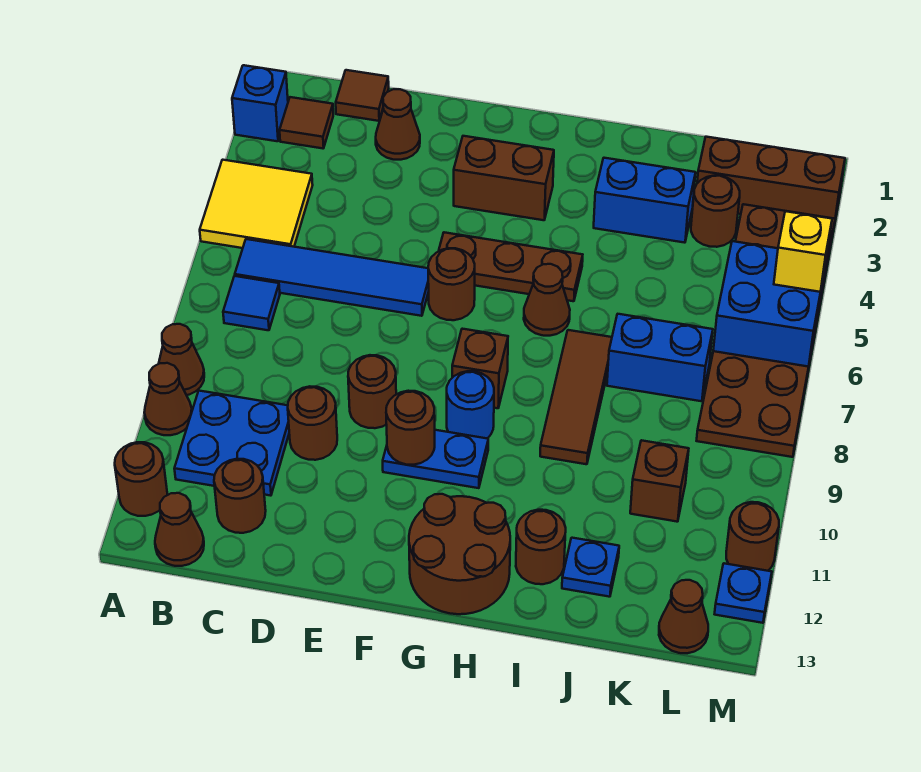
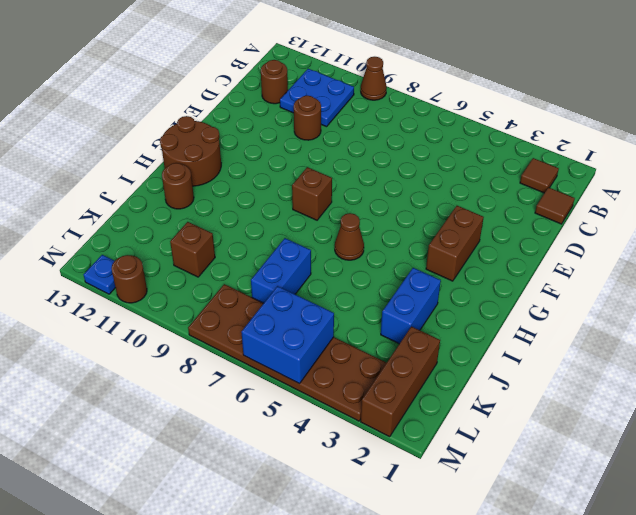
none -> blue brick A2 level 1
none -> yellow tile A4:B5 level 1
none -> brown cone A10 level 1
none -> brown round brick A12 level 1

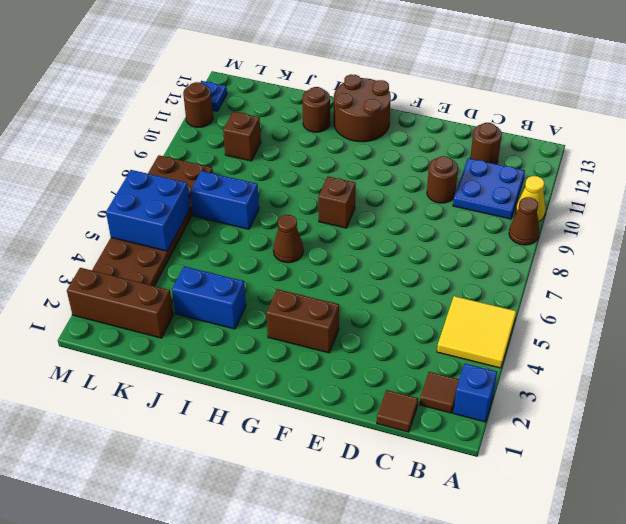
yellow cone A10 level 1 -> brown cone A10 level 1
none -> brown round brick A12 level 1
none -> blue tile B6:E6 level 1
none -> blue tile B7 level 1
none -> brown cone B13 level 1

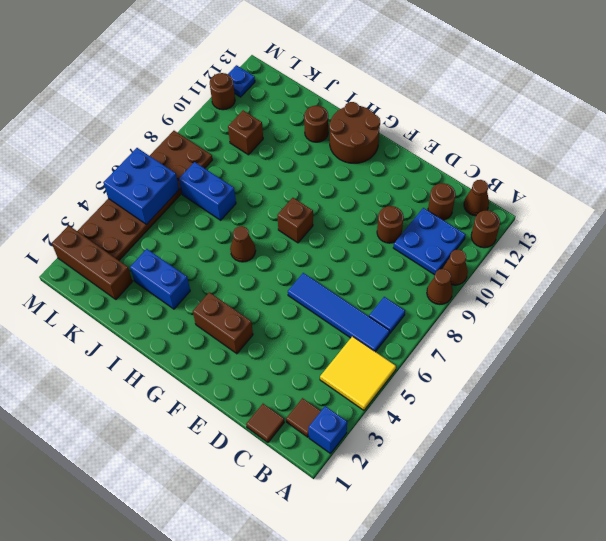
none -> brown cone D2 level 1
none -> brown round brick E9 level 1
none -> brown plate F5:H5 level 1
none -> brown round brick F6 level 1

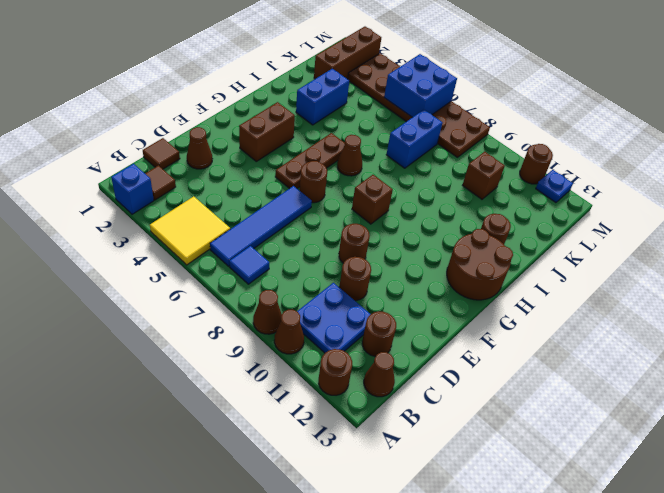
none -> blue plate F10:G10 level 1
none -> blue round brick G9 level 1
none -> brown tile I7:I9 level 1
none -> blue plate J12 level 1

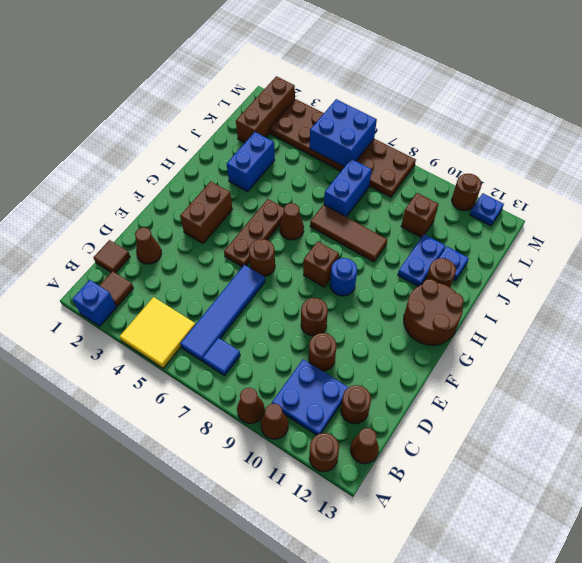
blue plate I11:J11 level 1 -> blue plate F10:G10 level 1
none -> brown round brick K3 level 1
none -> brown cone L13 level 1
none -> brown round brick F10 level 2
none -> yellow brick M5 level 3

